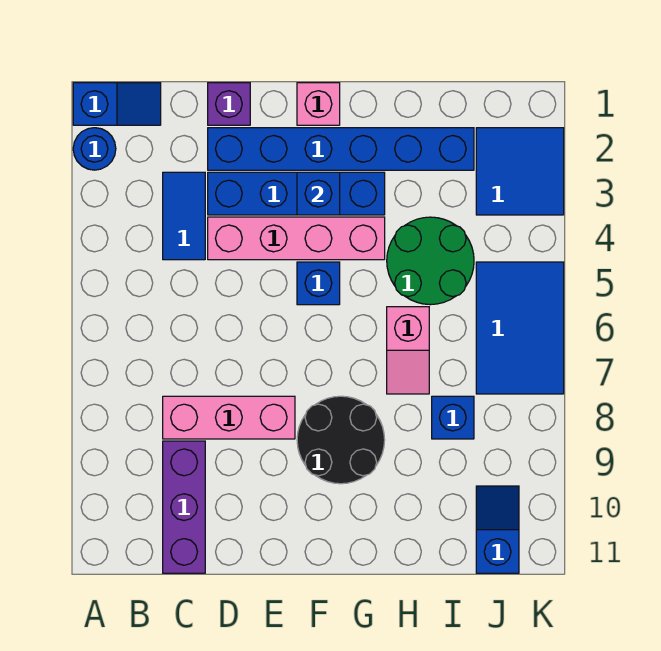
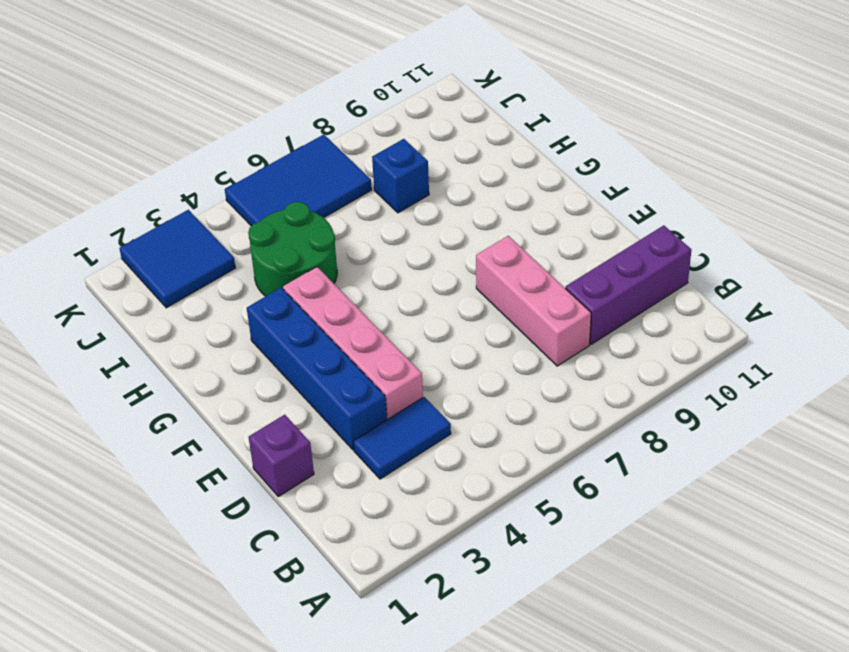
none -> blue slope A1:B1 level 1 top A
none -> blue round brick A2 level 1
none -> blue brick D2:I2 level 1

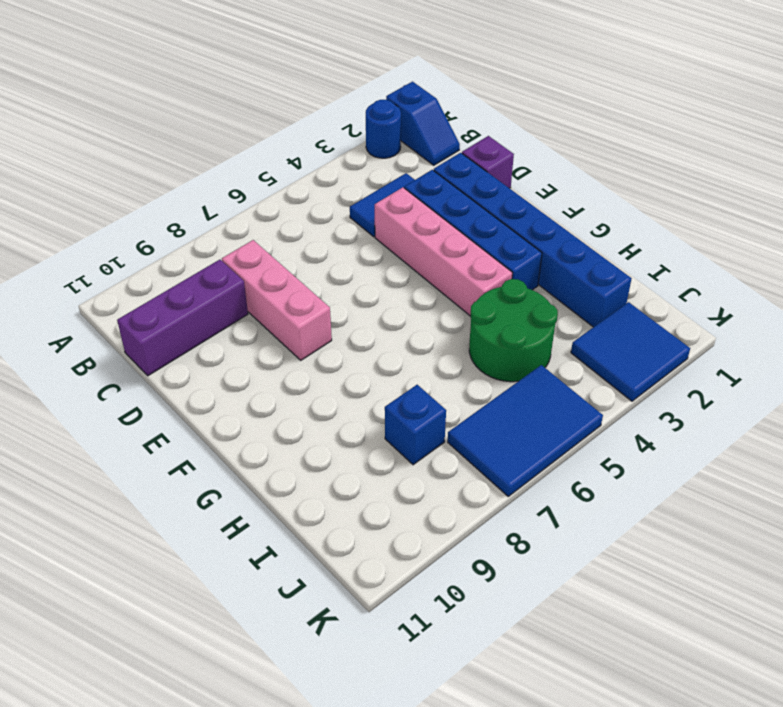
none -> pink brick F1 level 1
none -> blue brick F5 level 1
none -> black round brick F8:G9 level 1

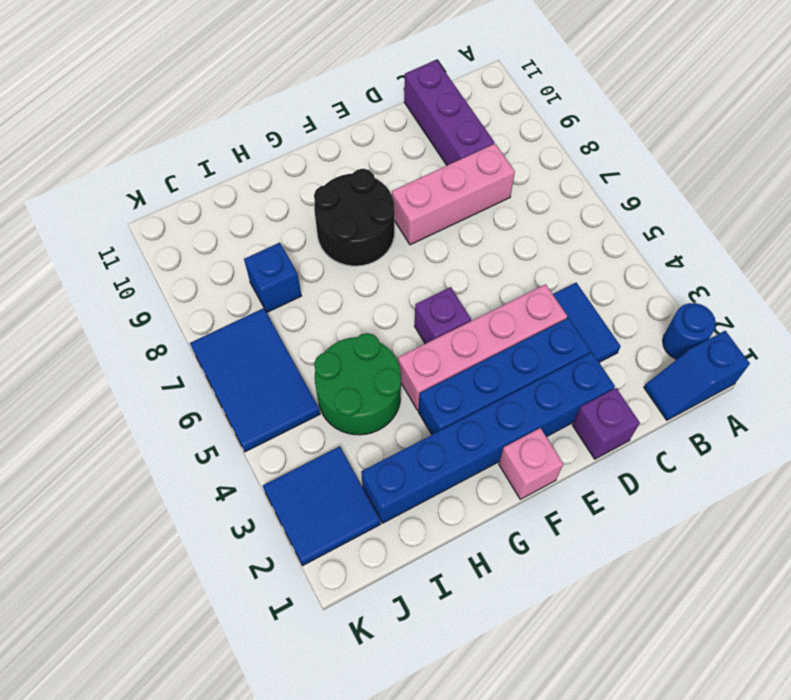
purple brick F5 level 1 -> blue brick F5 level 1
none -> pink slope H6:H7 level 1 top 6
none -> blue slope J10:J11 level 1 top 11
none -> blue brick F3 level 2

